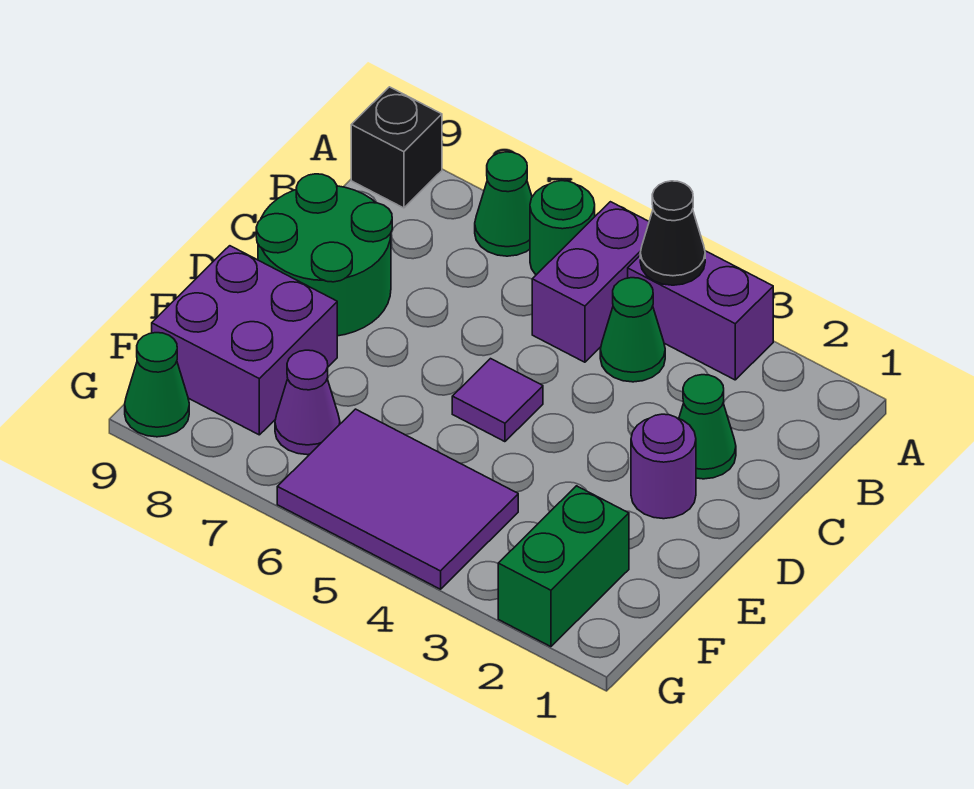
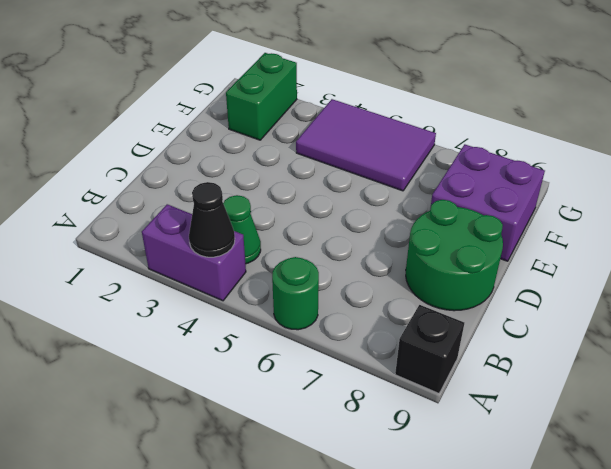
none -> purple brick A5:B5 level 1
none -> green cone A7 level 1
none -> green cone C2 level 1

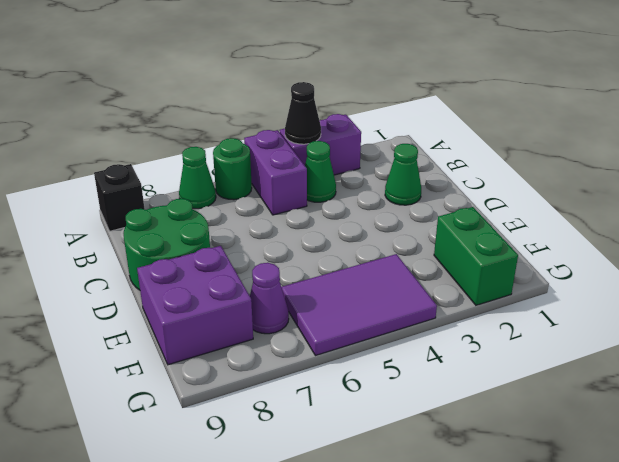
none -> purple round brick D2 level 1
none -> purple tile D5 level 1
none -> green cone G9 level 1

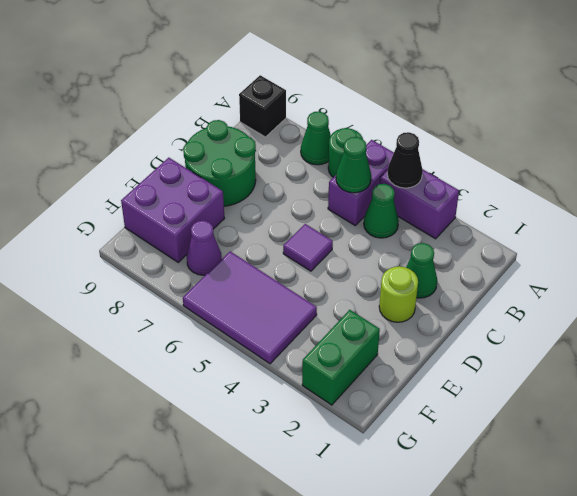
green cone B5 level 2 -> green cone G9 level 1
lime round brick D2 level 1 -> purple round brick D2 level 1

